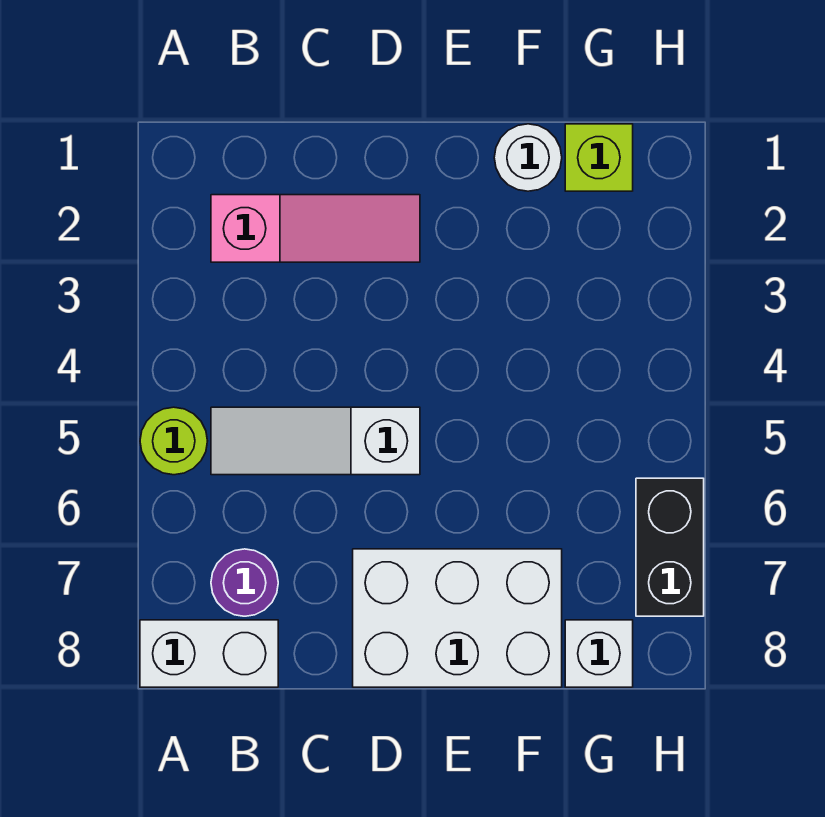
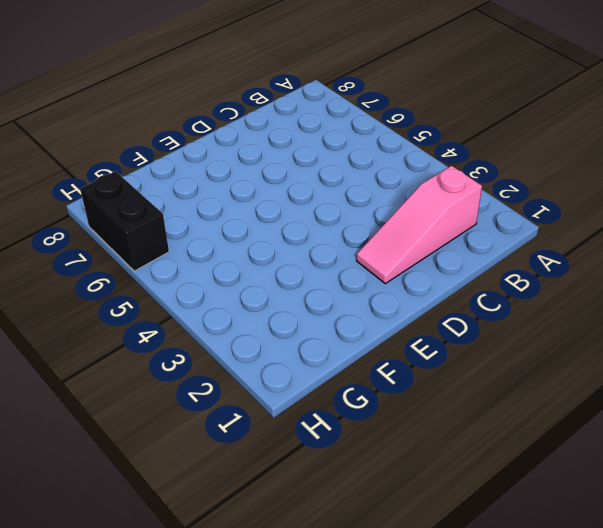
none -> lime round brick A5 level 1
none -> white brick A8:B8 level 1

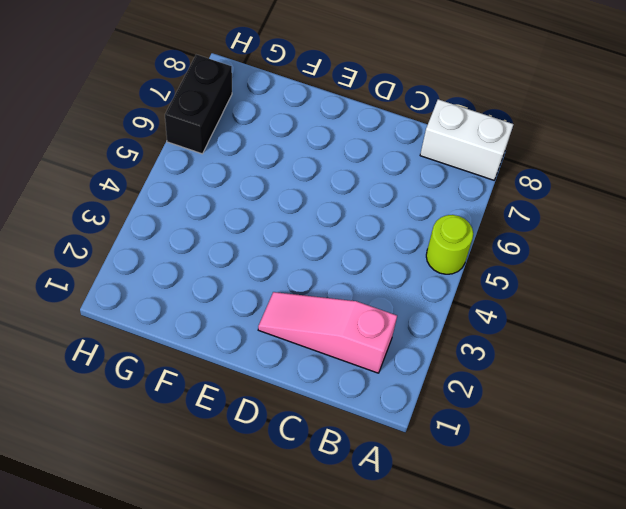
none -> white slope B5:D5 level 1 top D
none -> purple round brick B7 level 1

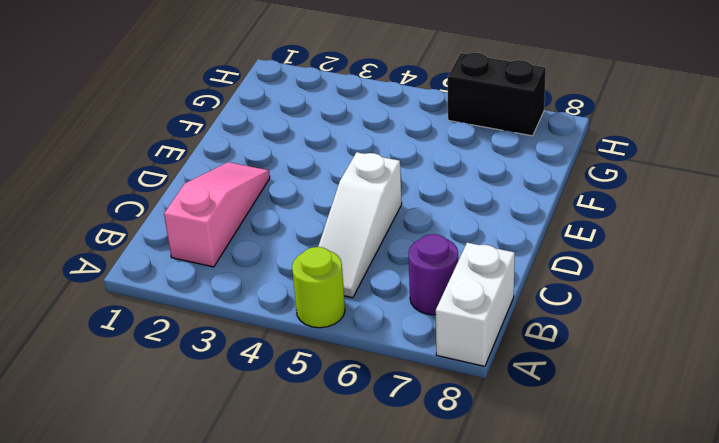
none -> white brick D7:F8 level 1
none -> white round brick F1 level 1

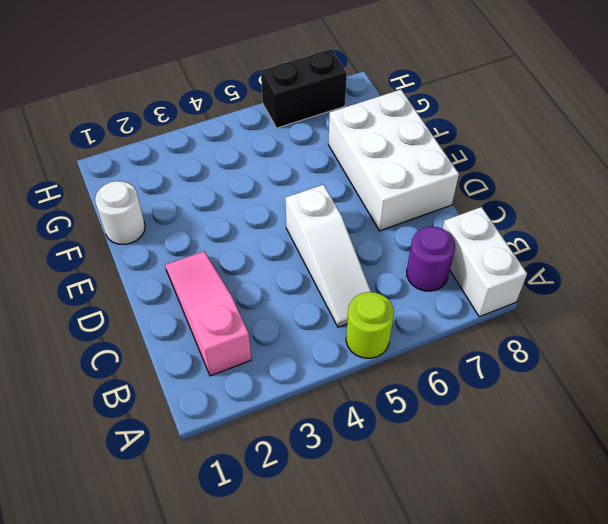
none -> lime brick G1 level 1
none -> white brick G8 level 1

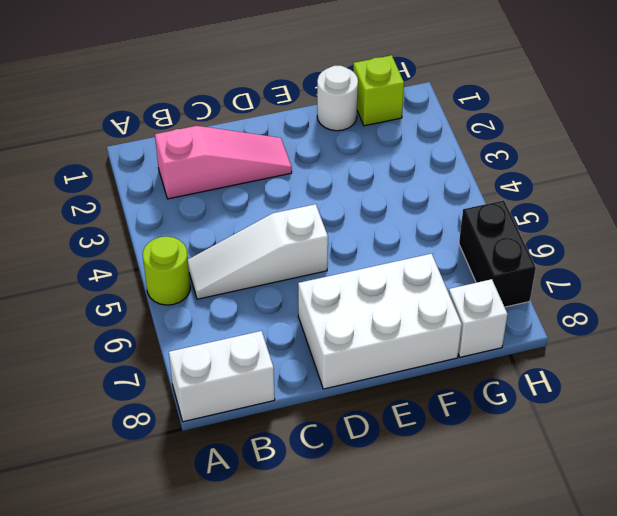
none -> purple round brick B7 level 1

